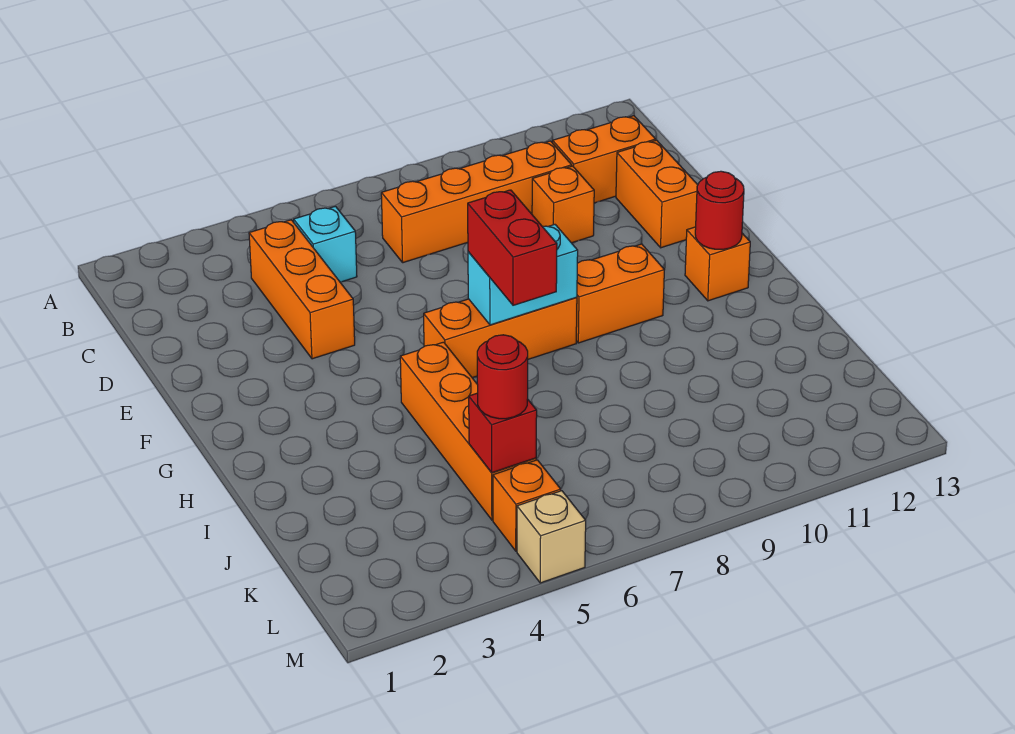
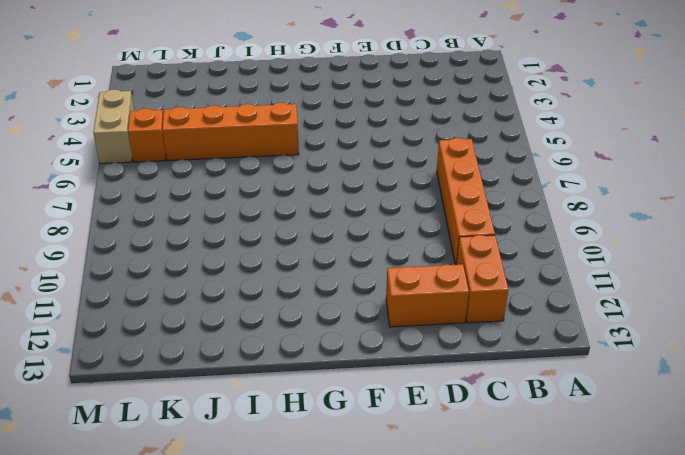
tan brick M4:M5 level 1 -> tan brick M5 level 1
none -> orange brick C4:E4 level 1
none -> cyan brick C5 level 1
none -> orange brick D10 level 1

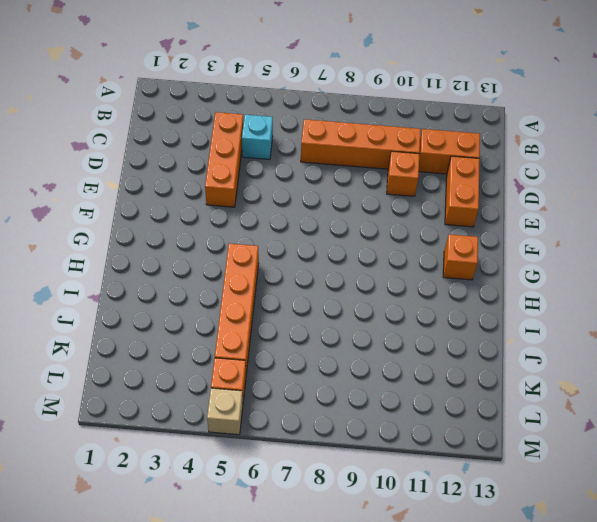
none -> orange brick G6:G8 level 1
none -> orange brick G9:G10 level 1
none -> cyan brick G7:G8 level 2

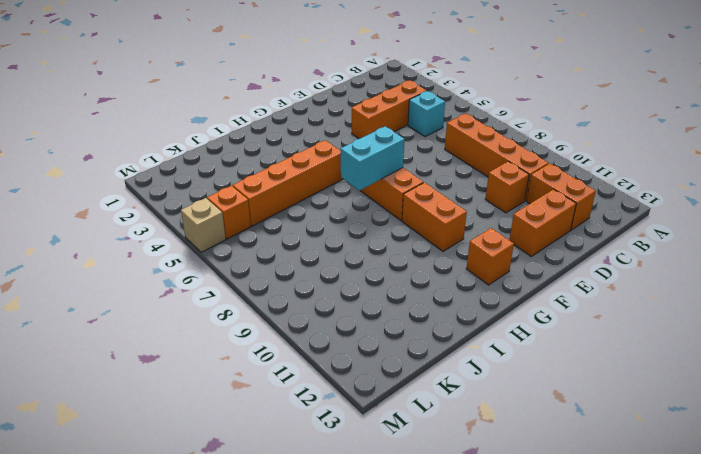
cyan brick G7:H7 level 2 -> cyan brick G7:G8 level 2
none -> red round brick G12 level 2
none -> red brick K5 level 2
none -> red brick G7:H7 level 3

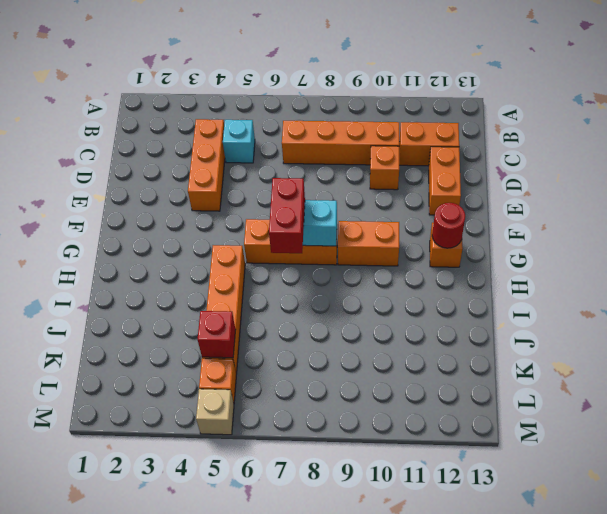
none -> red round brick K5 level 3

